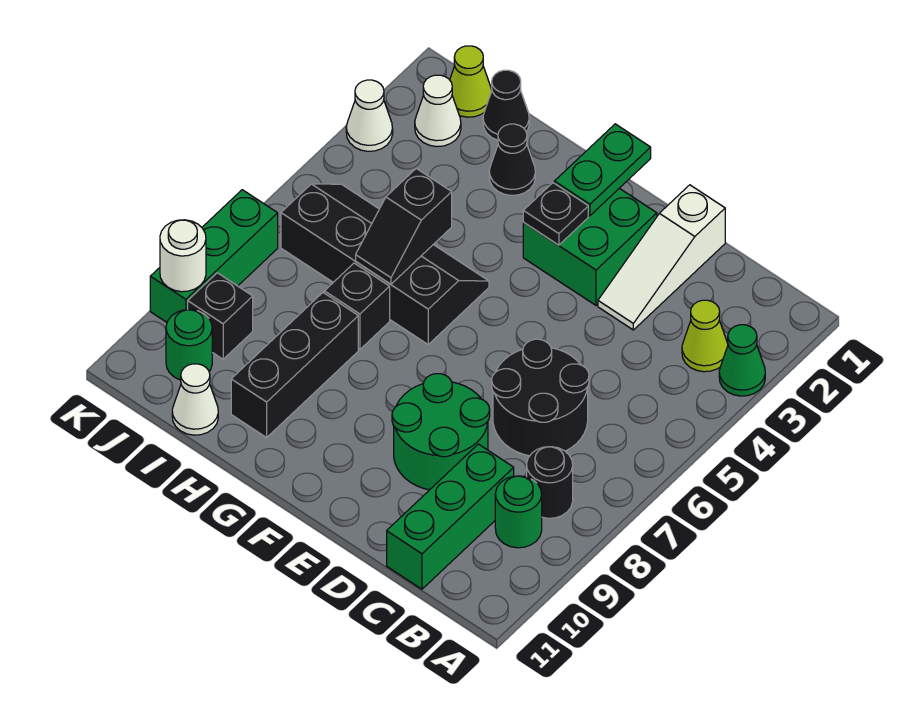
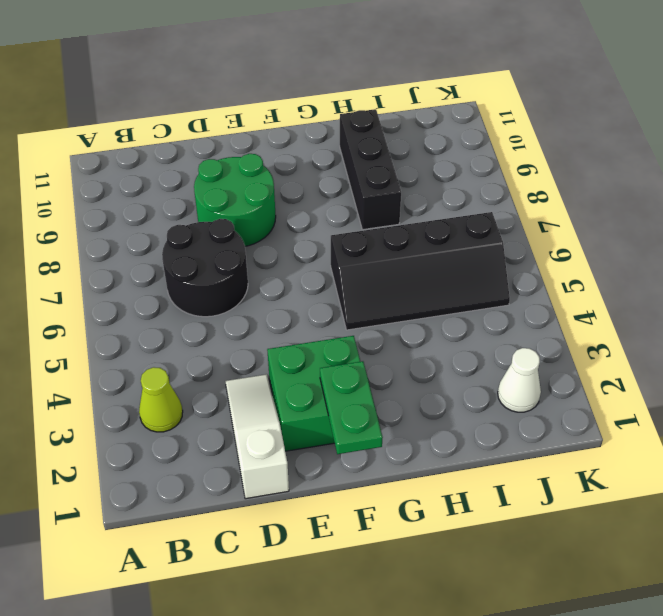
none -> green cone A3 level 1
none -> black round brick B8 level 1
none -> green round brick B9 level 1

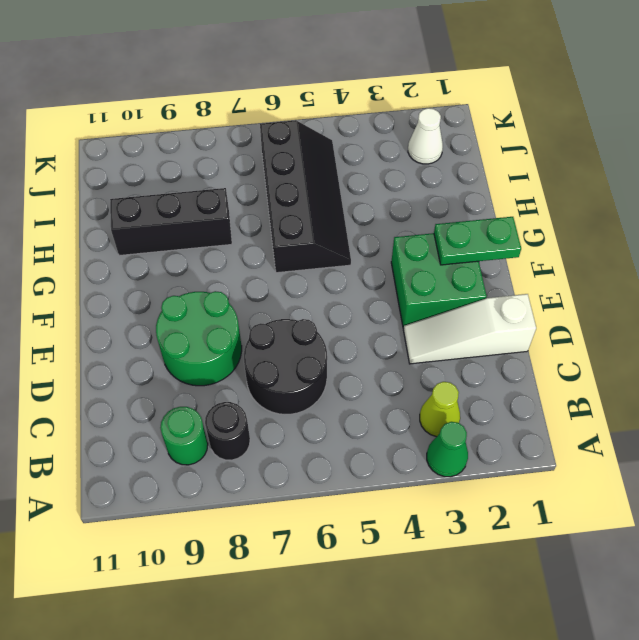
none -> green brick C9:C11 level 1
none -> black cone H2 level 1
none -> black brick H7 level 1

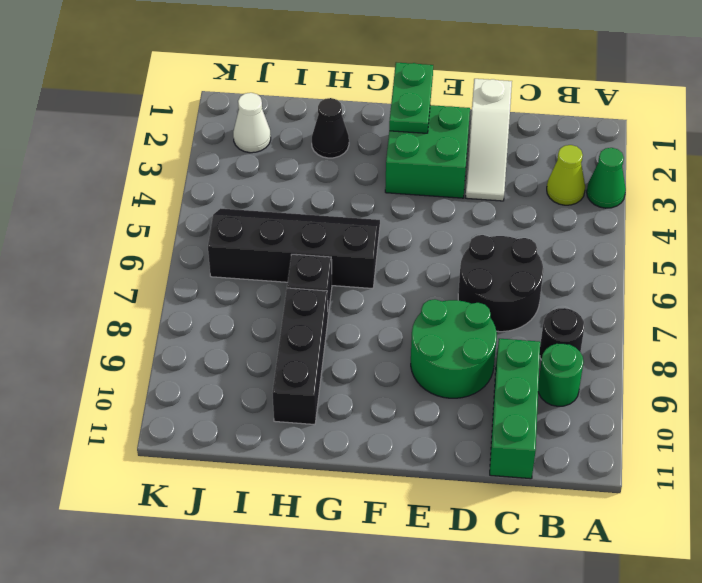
none -> black cone I1 level 1
none -> white cone I11 level 1
none -> lime cone J1 level 1

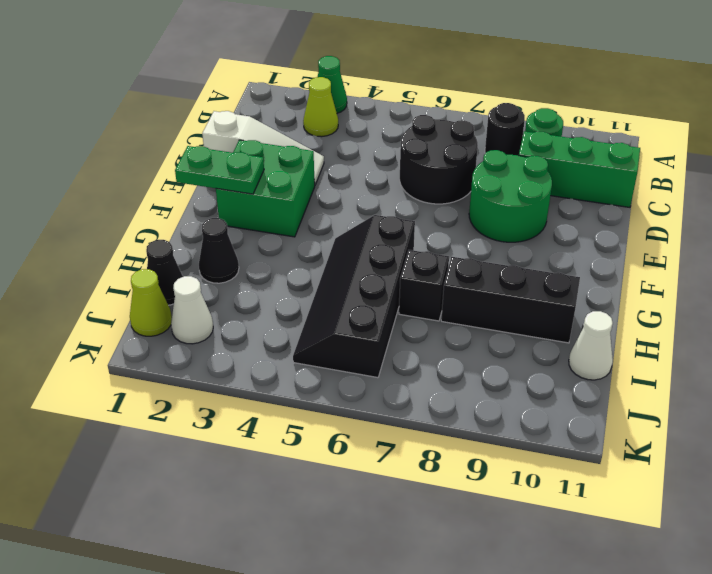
none -> black brick J9 level 1
none -> green round brick J10 level 1
none -> white cone K3 level 1

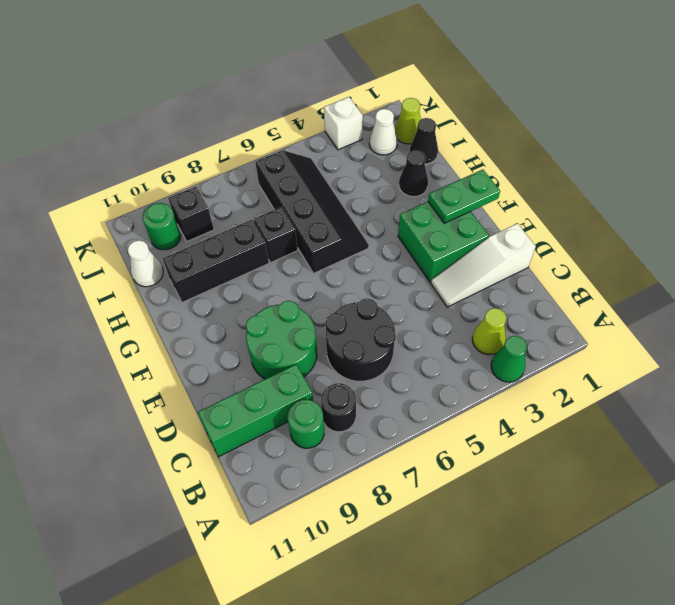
white brick K3 level 1 -> white cone K3 level 1
none -> green brick K7:K9 level 1
none -> black plate F3 level 2
none -> black slope H5:H6 level 2 top 5

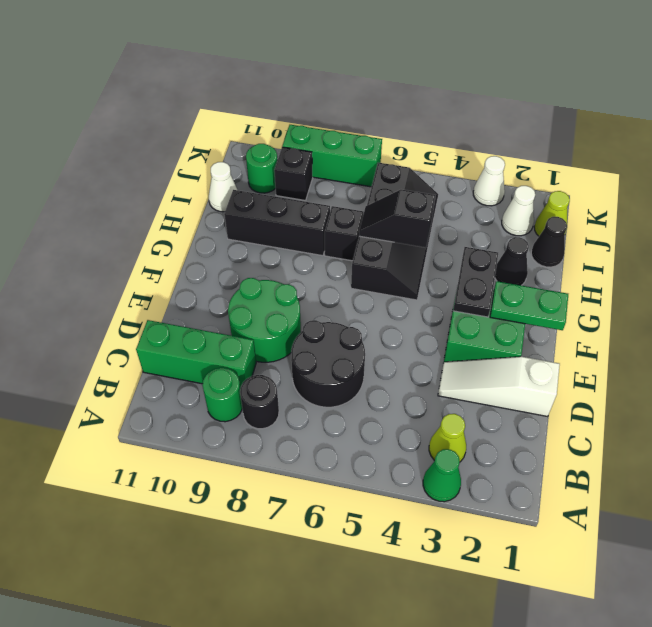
black plate F3:G3 level 2 -> black plate F3 level 2
none -> white round brick K9 level 2

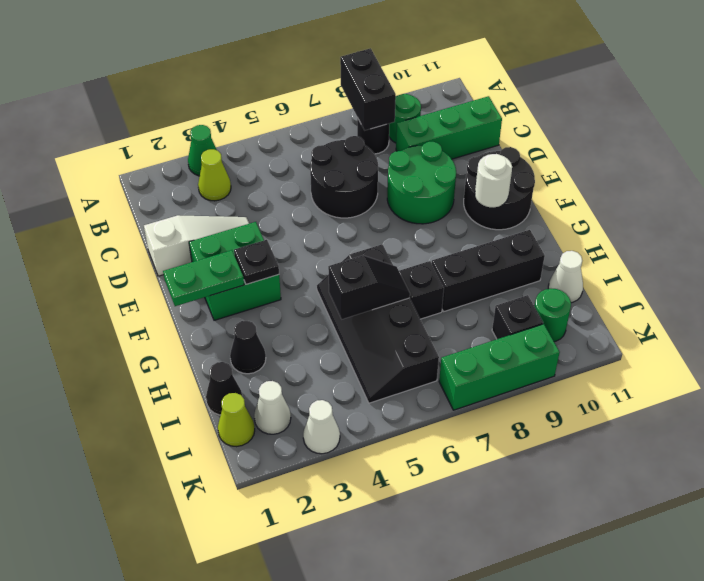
black brick A8:B8 level 2 -> none
black round brick E10:F11 level 1 -> none
white round brick F10 level 2 -> white round brick K9 level 2

